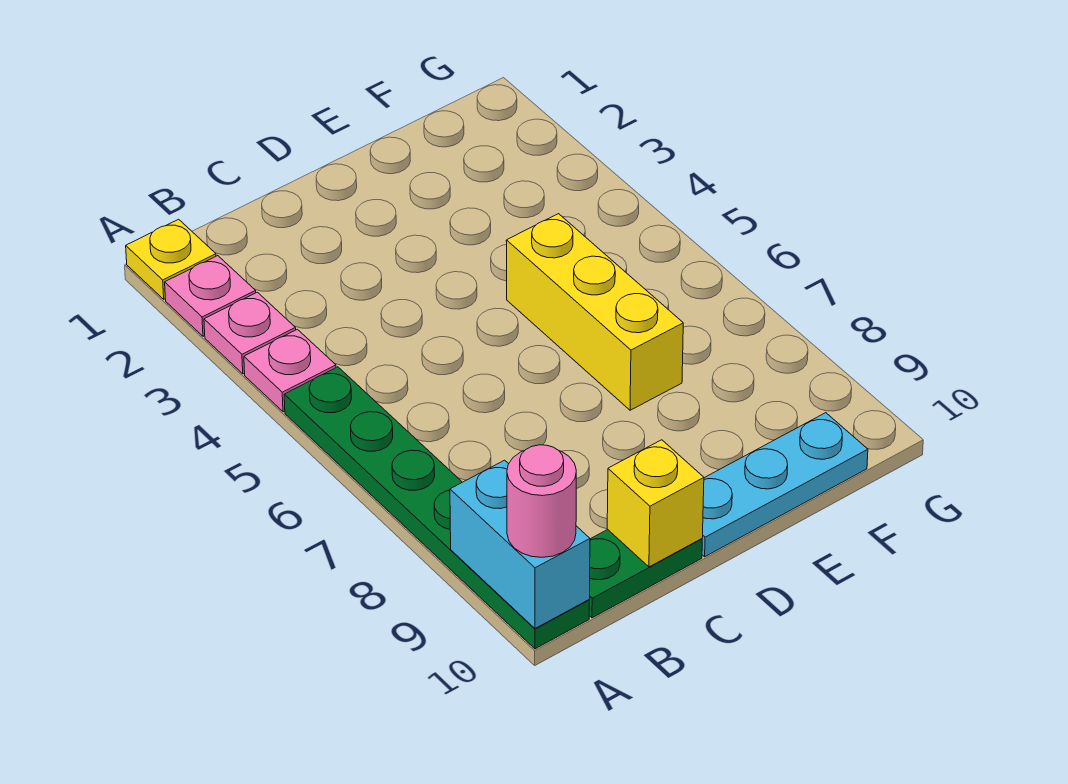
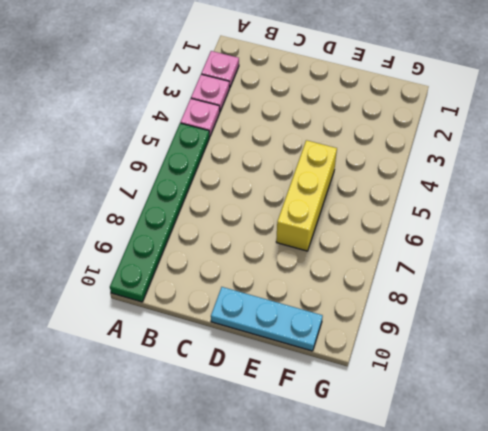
none -> yellow plate A1 level 1
none -> green plate B10:C10 level 1

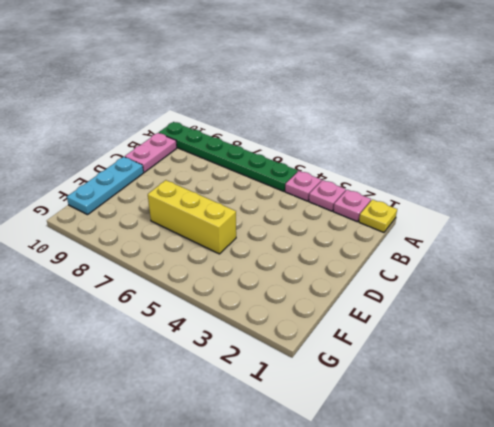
pink plate B10:C10 level 1 -> green plate B10:C10 level 1
none -> cyan brick A9:A10 level 2
none -> yellow brick C10 level 2

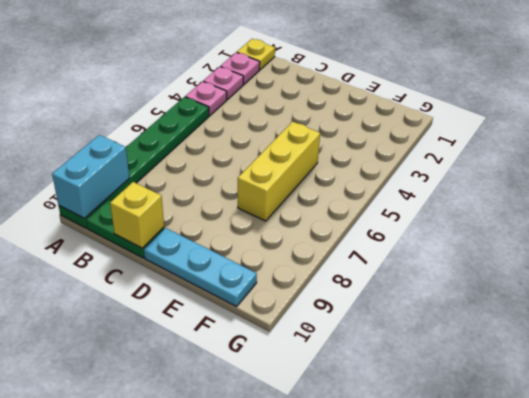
none -> pink round brick A10 level 3

